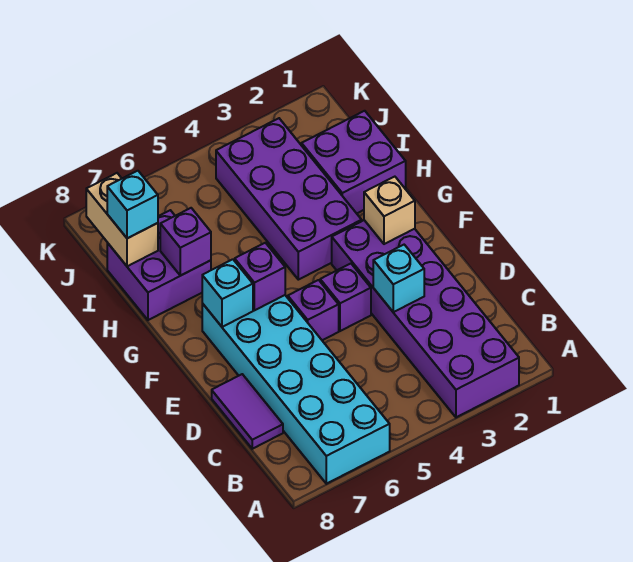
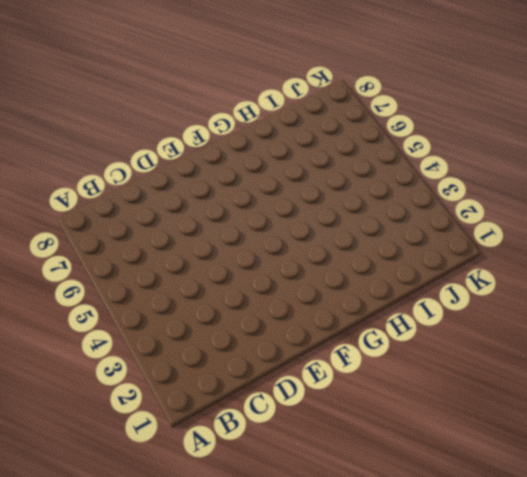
none -> purple brick A2:F3 level 1
none -> cyan brick A6:F7 level 1
none -> purple tile C8:D8 level 1

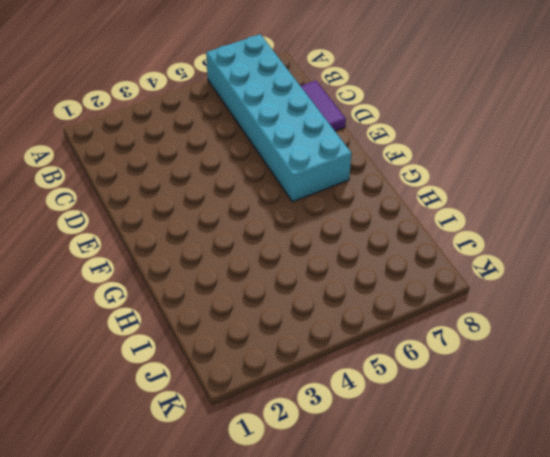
none -> purple brick A2:F3 level 1
none -> purple brick E4 level 1
none -> purple brick E5 level 1

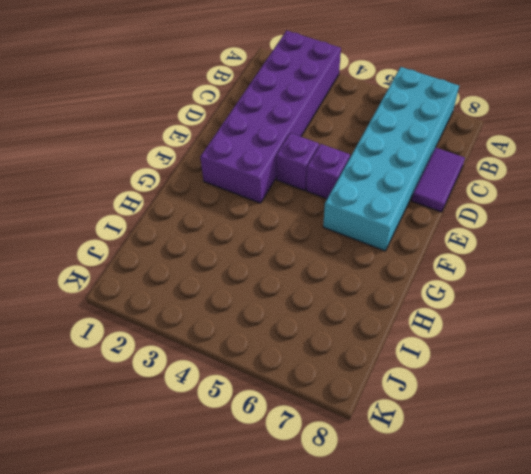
none -> purple brick G3:J4 level 1
none -> purple brick H1:I2 level 1
none -> purple brick H7:I8 level 1

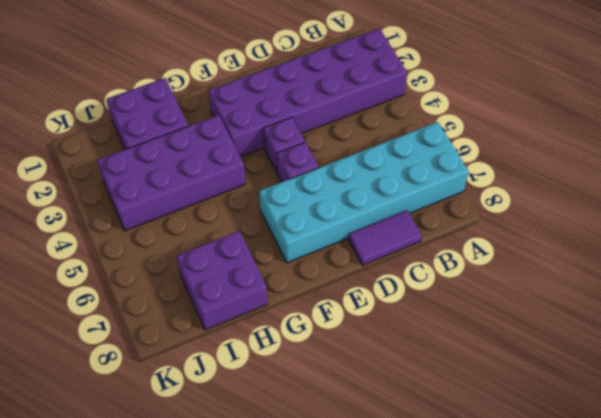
none -> cyan brick D3 level 2
none -> tan brick F2 level 2
none -> purple brick F6 level 2

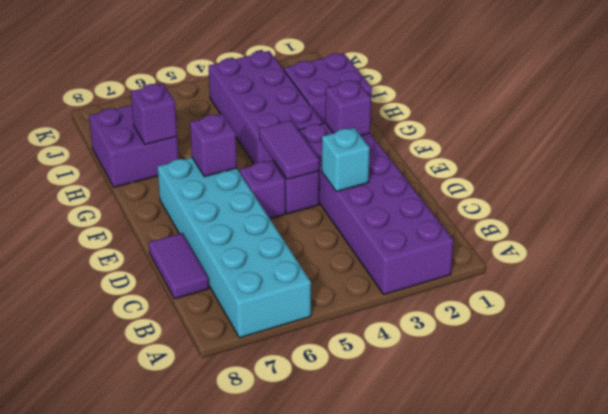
purple tile E4:F4 level 2 -> none
purple brick F2 level 2 -> tan brick F2 level 2
none -> cyan brick F7 level 2
none -> tan brick I8:J8 level 2
none -> cyan brick I8 level 3

